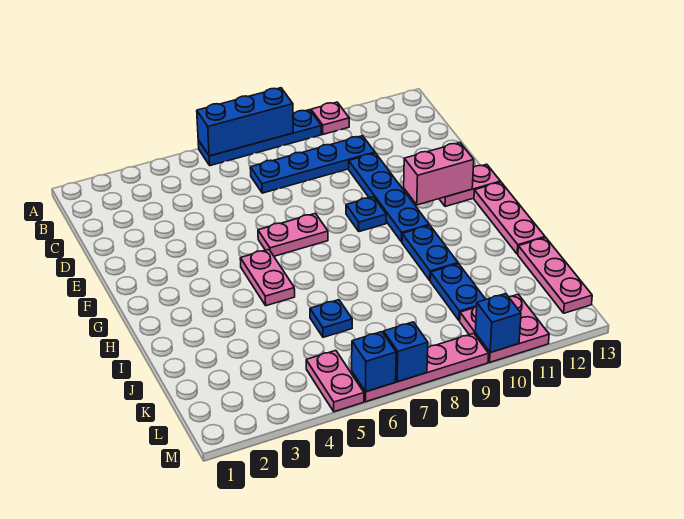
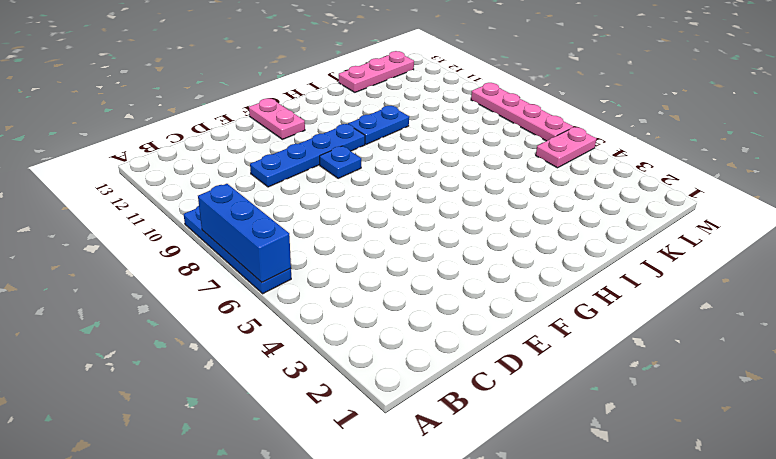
none -> pink plate A10 level 1
none -> blue plate C7:C10 level 1
none -> pink plate F6:F7 level 1

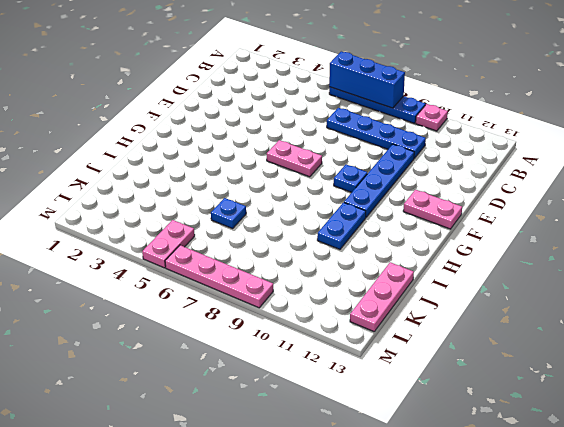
none -> pink plate G5:H5 level 1
none -> pink plate G13:I13 level 1
none -> blue plate J10:K10 level 1

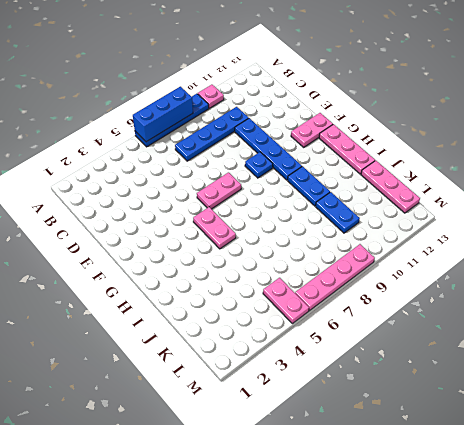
none -> blue plate J6 level 1
none -> pink plate L10:M11 level 1
none -> pink brick F11:F12 level 2

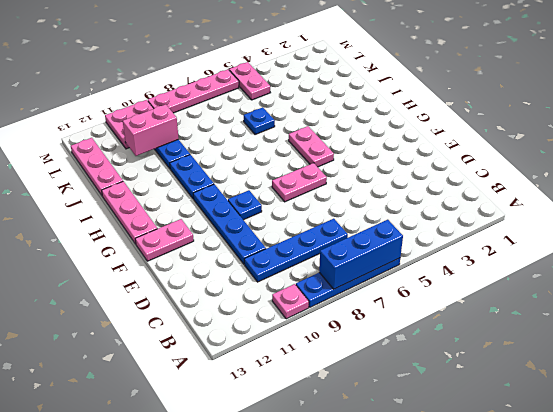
pink brick K10:K11 level 2 -> pink brick F11:F12 level 2
none -> blue brick M6 level 2
none -> blue brick M7 level 2
none -> blue brick M10 level 2

